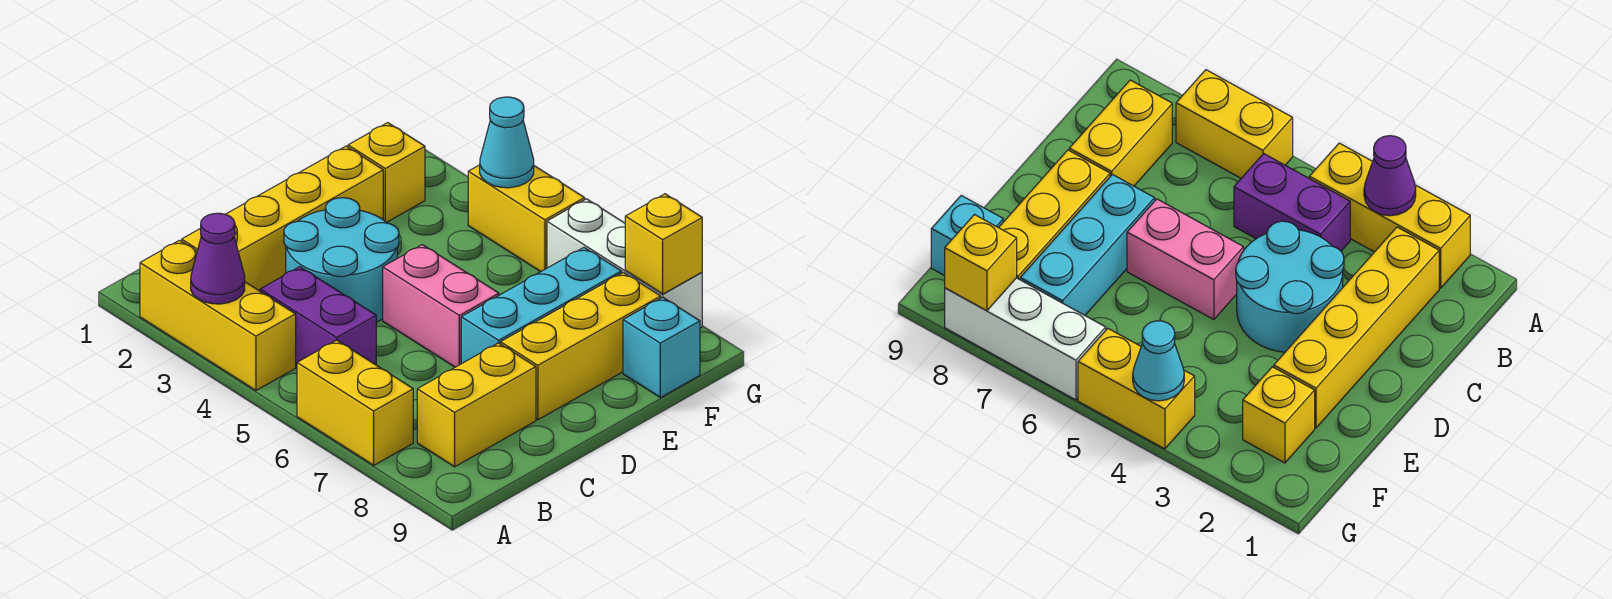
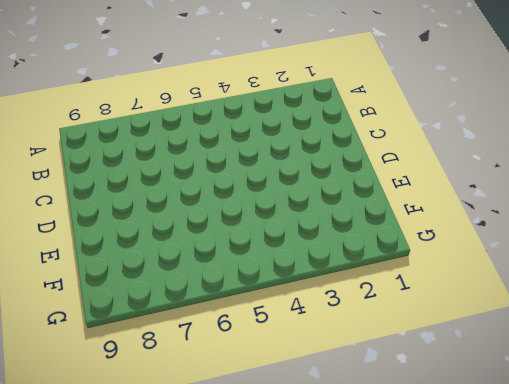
none -> yellow brick A2:A4 level 1
none -> yellow brick A6:A7 level 1
none -> yellow brick B2:E2 level 1

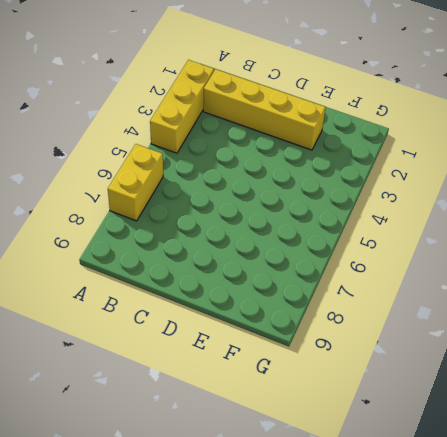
none -> purple brick B4:B5 level 1
none -> yellow brick B8:C8 level 1
none -> cyan round brick C3:D4 level 1

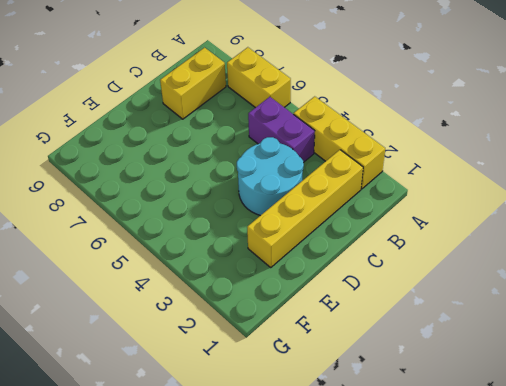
none -> pink brick D5:D6 level 1
none -> cyan brick D7:F7 level 1
none -> yellow brick D8:F8 level 1

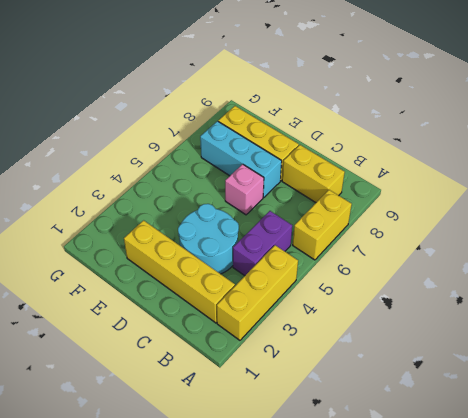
pink brick D6 level 1 -> pink brick D5:D6 level 1
none -> yellow brick F2 level 1
none -> cyan brick F9 level 1
none -> yellow brick G4:G5 level 1

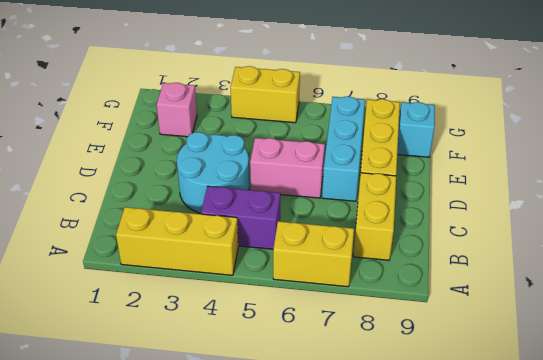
pink brick F2 level 1 -> yellow brick F2 level 1
none -> yellow brick B2:E2 level 1
none -> white brick G6:G8 level 1
none -> purple cone A3 level 2

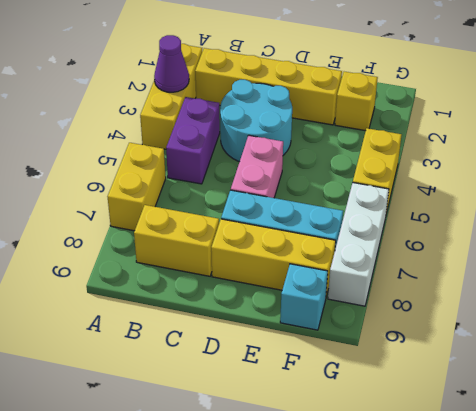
none -> cyan cone G4 level 2
none -> yellow brick G8 level 2

